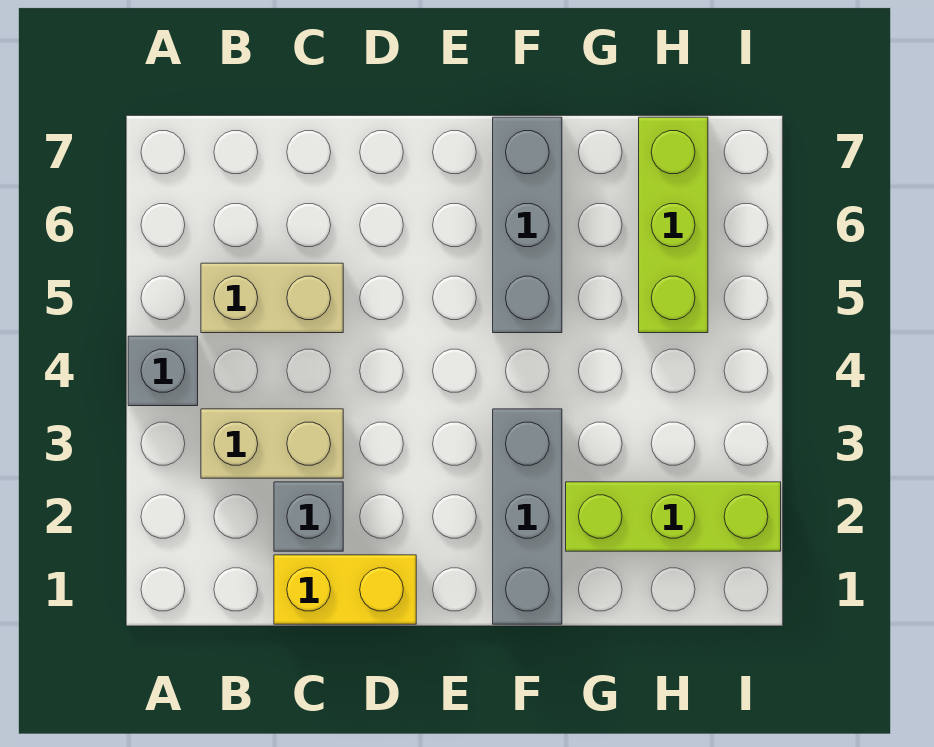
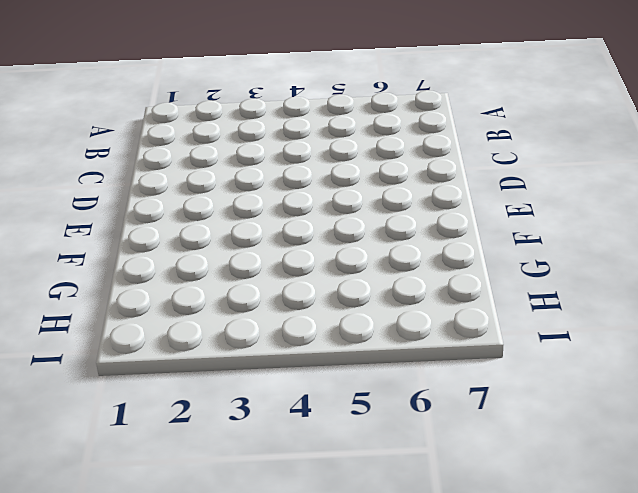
none -> grey brick A4 level 1
none -> tan brick B3:C3 level 1

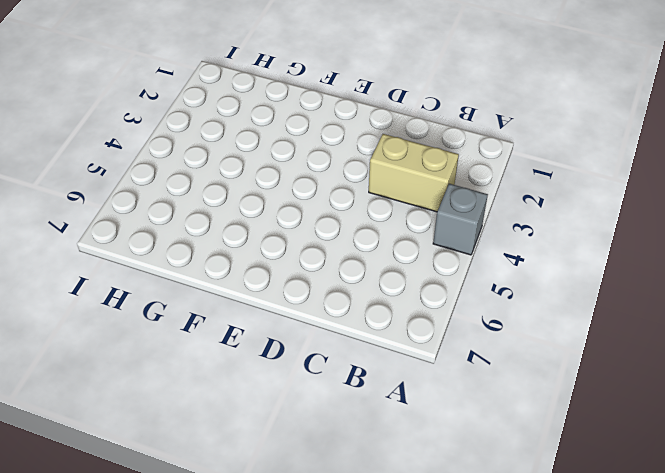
none -> tan brick B5:C5 level 1
none -> yellow brick C1:D1 level 1

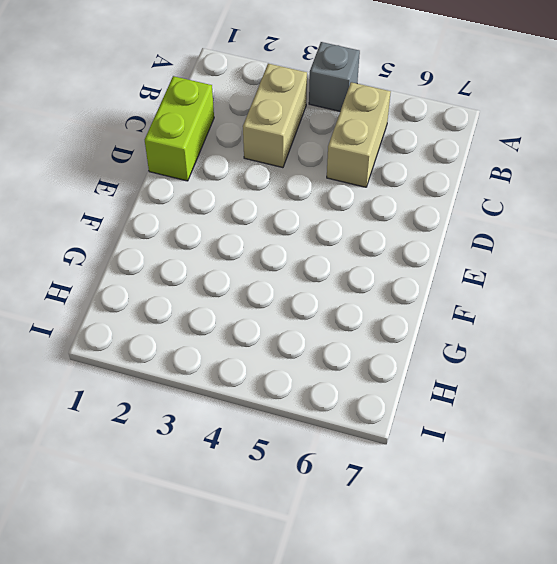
lime brick C1:D1 level 1 -> yellow brick C1:D1 level 1
none -> grey brick C2 level 1
none -> grey brick F1:F3 level 1

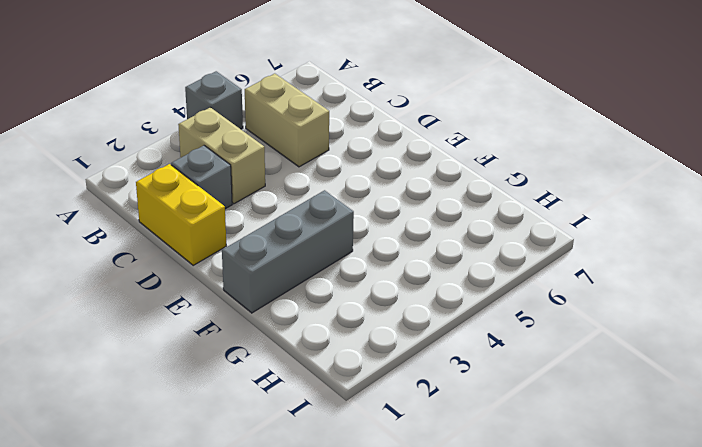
none -> grey brick F5:F7 level 1
none -> lime brick G2:I2 level 1

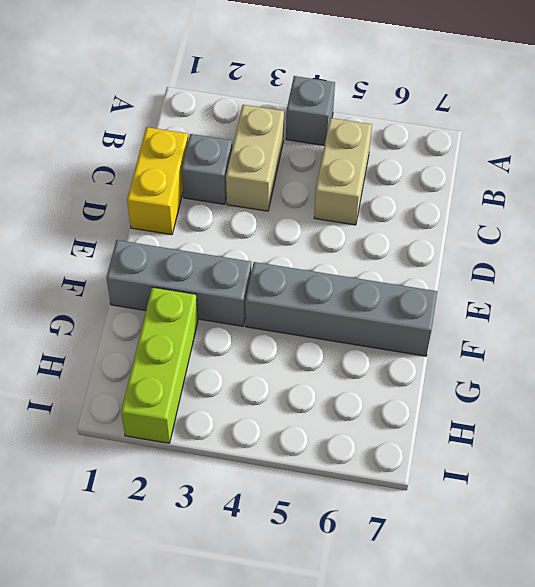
grey brick F4:F7 level 1 -> grey brick F5:F7 level 1
none -> lime brick H5:H7 level 1

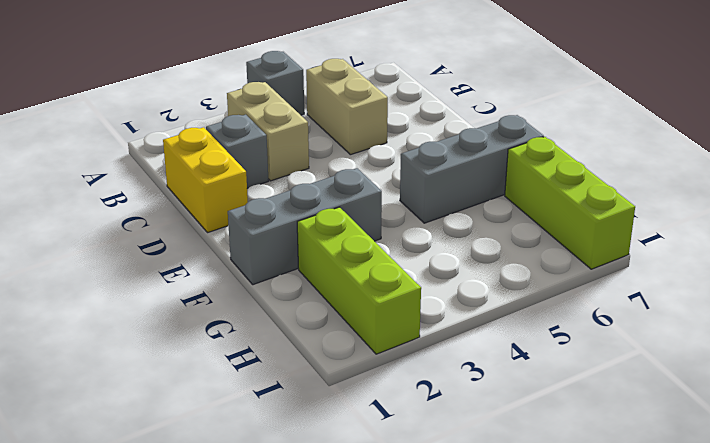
lime brick G7:I7 level 1 -> lime brick H5:H7 level 1

